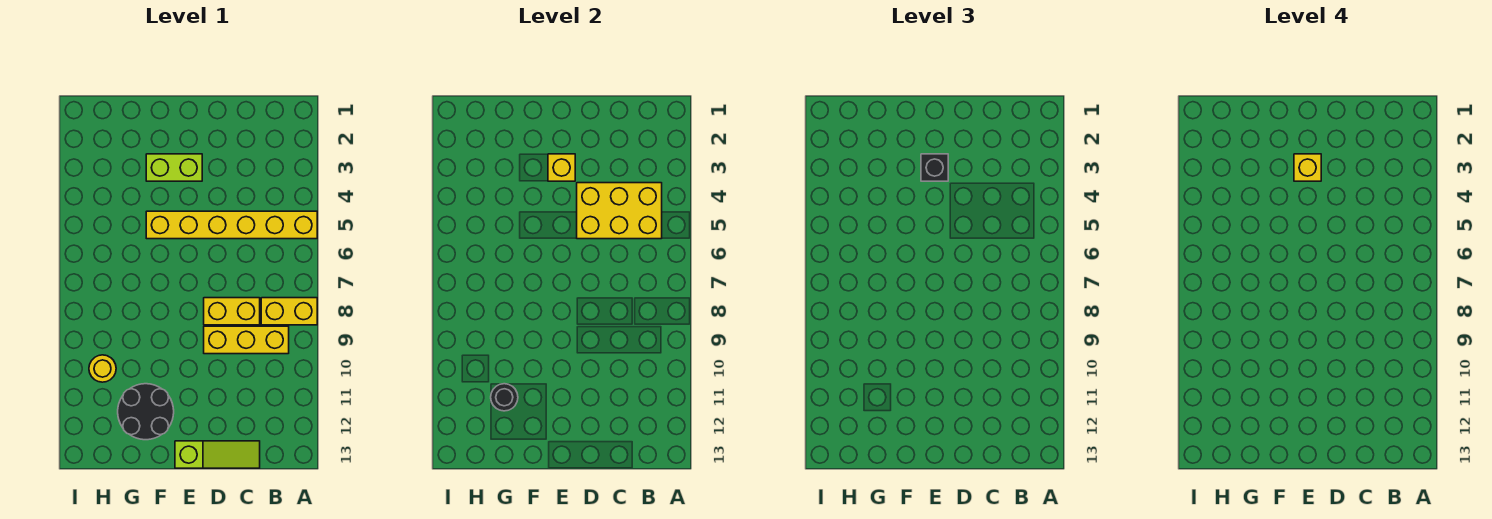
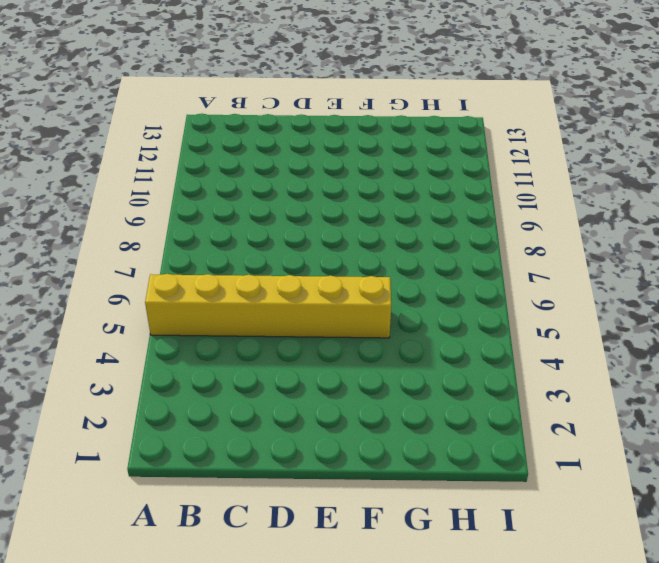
none -> yellow brick A8:B8 level 1
none -> yellow brick B9:D9 level 1
none -> yellow brick C8:D8 level 1

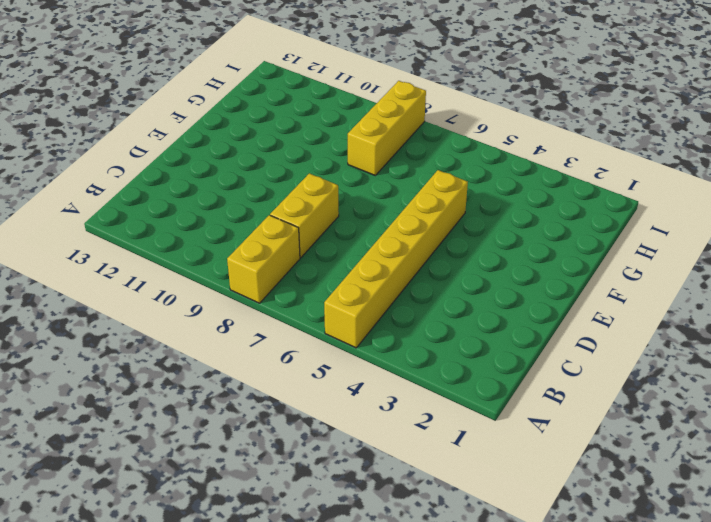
yellow brick G8:I8 level 1 -> yellow brick B9:D9 level 1
none -> lime slope C13:E13 level 1 top E
none -> lime brick E3:F3 level 1
none -> black round brick F11:G12 level 1

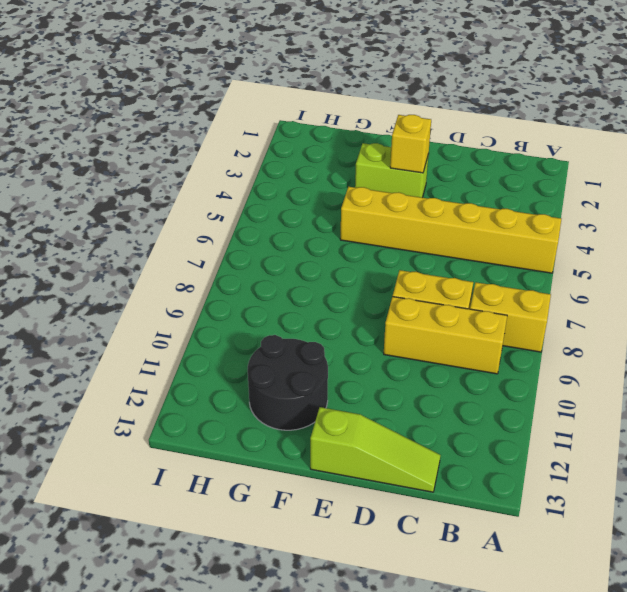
none -> yellow round brick H10 level 1
none -> yellow brick B4:D5 level 2
none -> black round brick G11 level 2

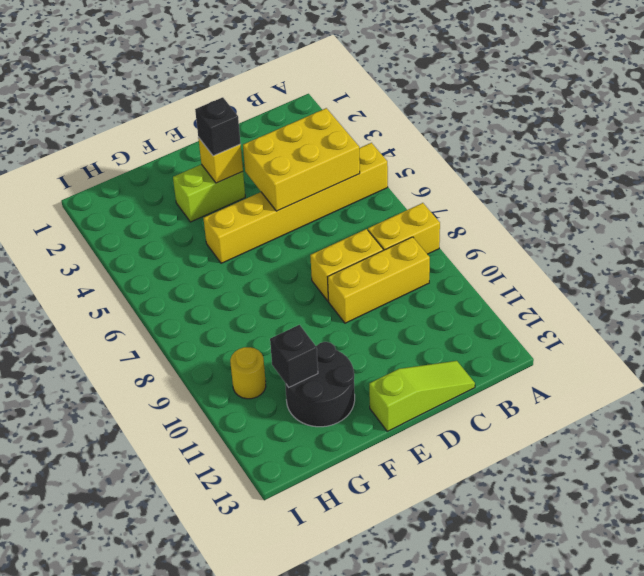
black brick G11 level 2 -> black round brick G11 level 2
none -> yellow brick E3 level 4

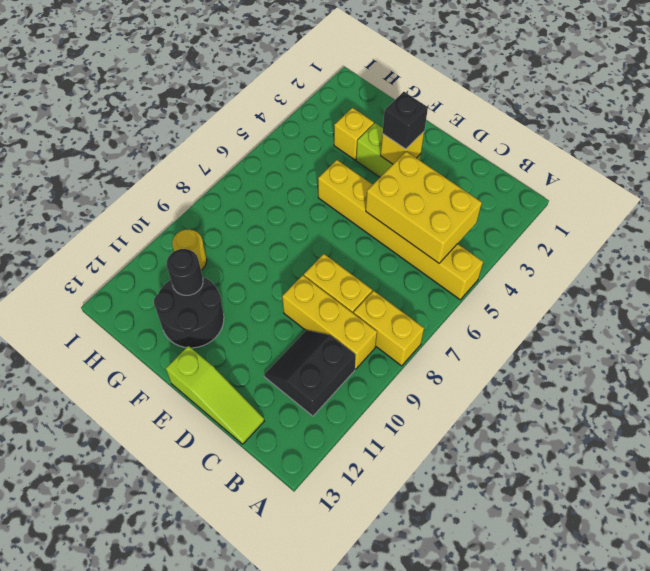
black slope B10:C11 level 1 top B -> none
yellow brick G3 level 1 -> yellow brick E3 level 4

